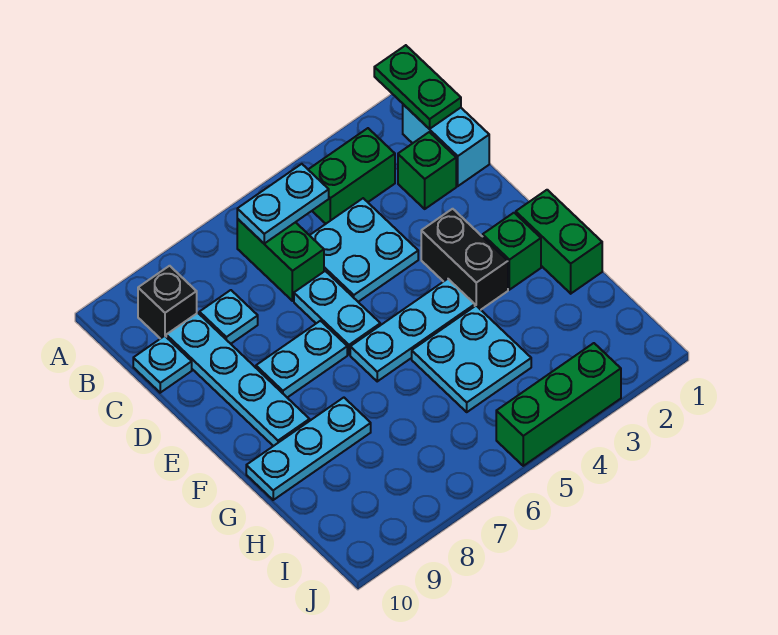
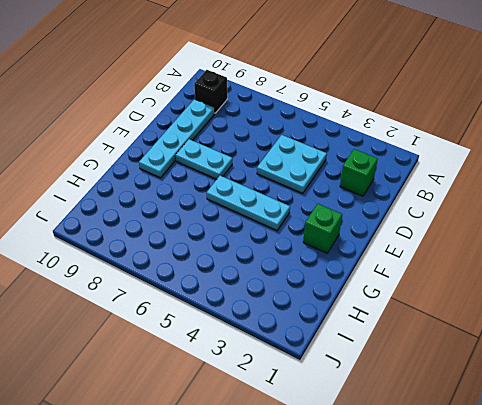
none -> cyan brick B1:C1 level 1
none -> green brick B3:B4 level 1
none -> green brick B6:C6 level 1

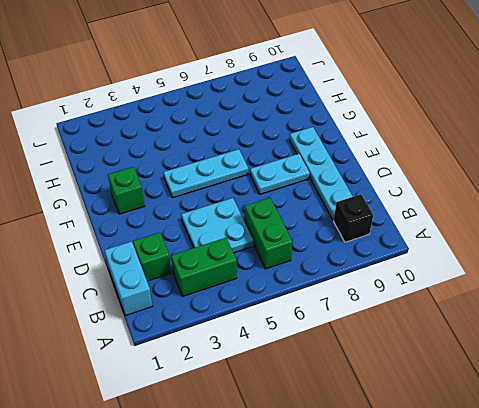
none -> cyan plate C8 level 1
none -> cyan plate C10 level 1
none -> cyan plate D6:E6 level 1

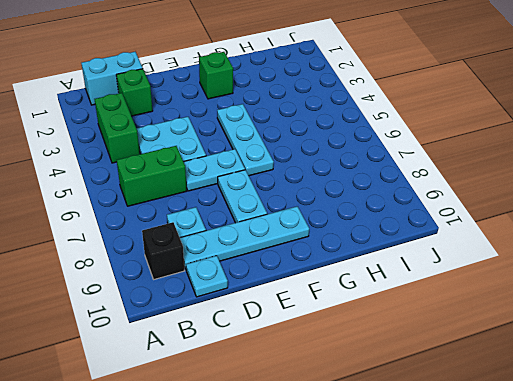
none -> black brick E3:F3 level 1
none -> green brick F1:G1 level 1
none -> cyan plate G4:H5 level 1

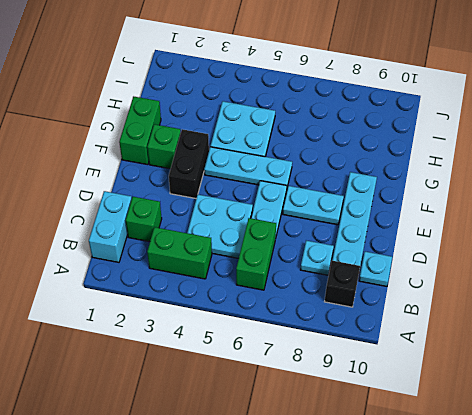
none -> cyan plate G8:G10 level 1
none -> green brick J3:J5 level 1
none -> green plate A1:B1 level 2

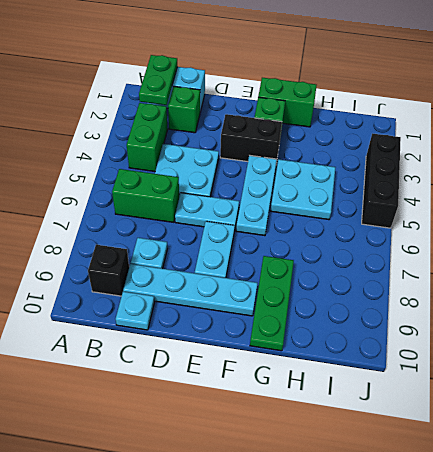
green plate B1:B2 level 2 -> green plate A1:B1 level 2
green plate G8:G10 level 1 -> cyan plate G8:G10 level 1
black brick J3:J5 level 1 -> green brick J3:J5 level 1
none -> cyan plate B5:B6 level 2

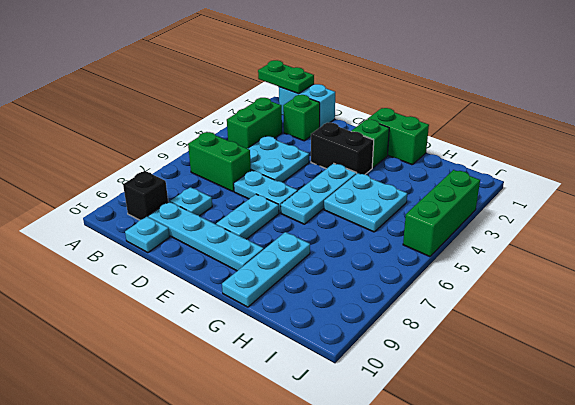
none -> cyan plate B5:B6 level 2

